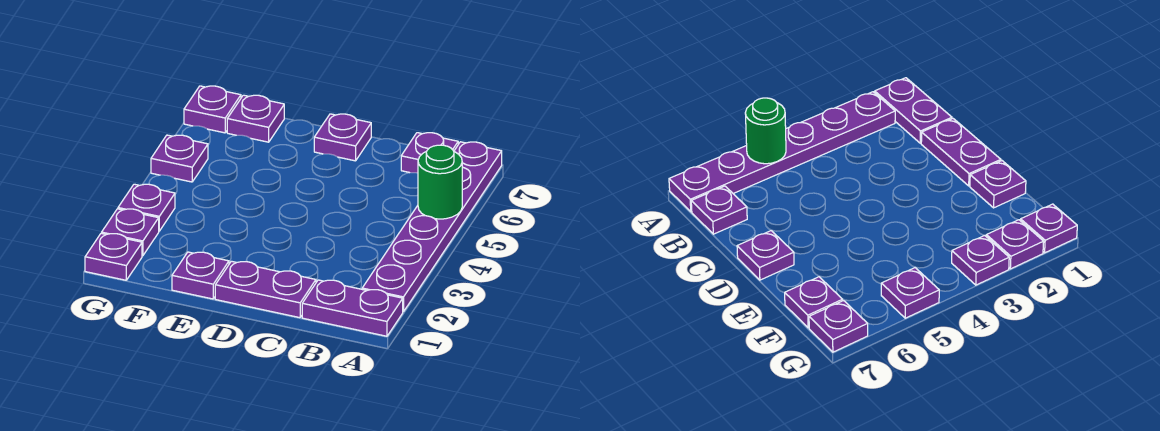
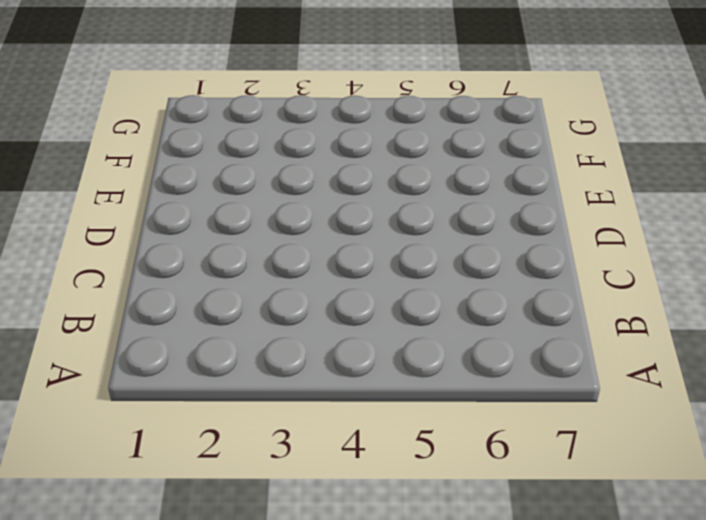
none -> purple plate A1:B1 level 1
none -> purple plate A2:A7 level 1
none -> purple plate B7 level 1

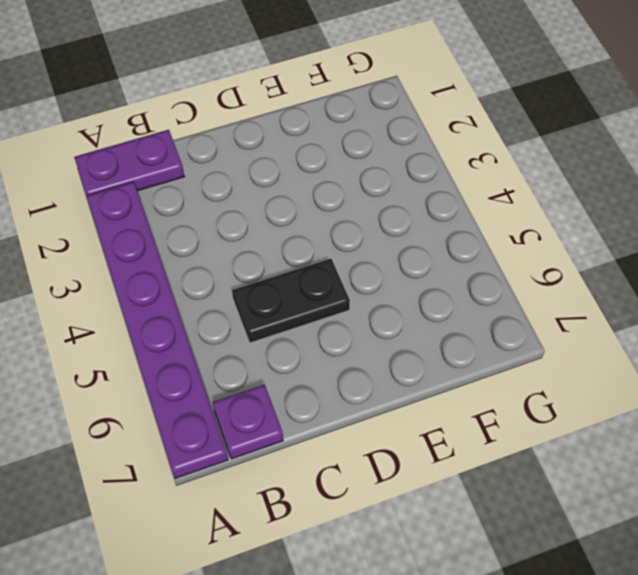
black plate C5:D5 level 1 -> none
none -> purple plate C1:D1 level 1
none -> purple plate D7 level 1
none -> purple plate E1 level 1

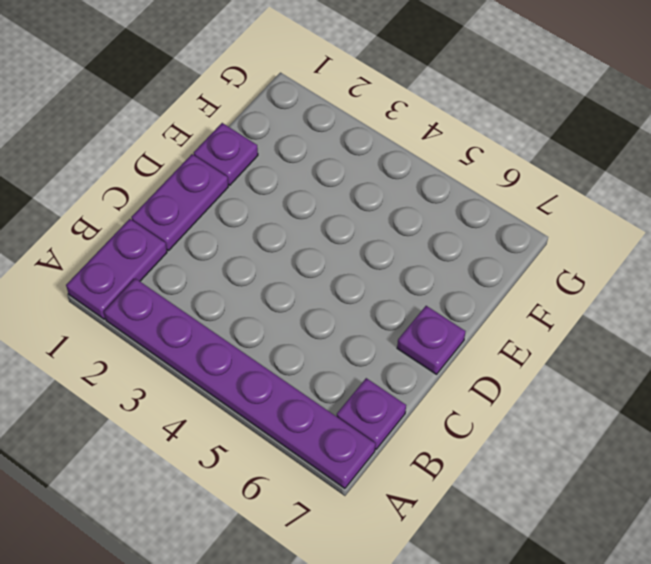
none -> purple plate F7 level 1
none -> purple plate G1 level 1
none -> purple plate G2 level 1

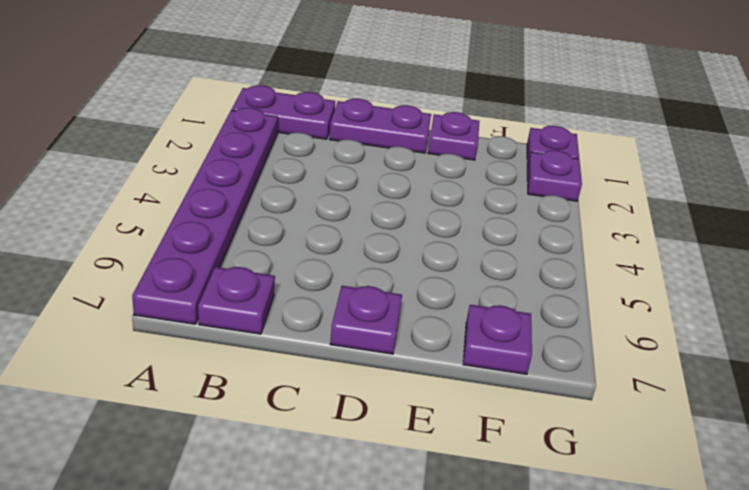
none -> purple plate G3 level 1
none -> purple plate G5 level 1
none -> purple plate G7 level 1

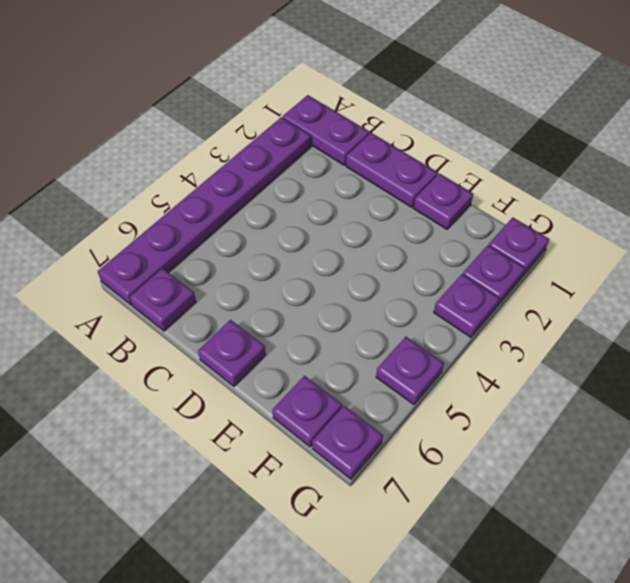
none -> green round brick A5 level 2

